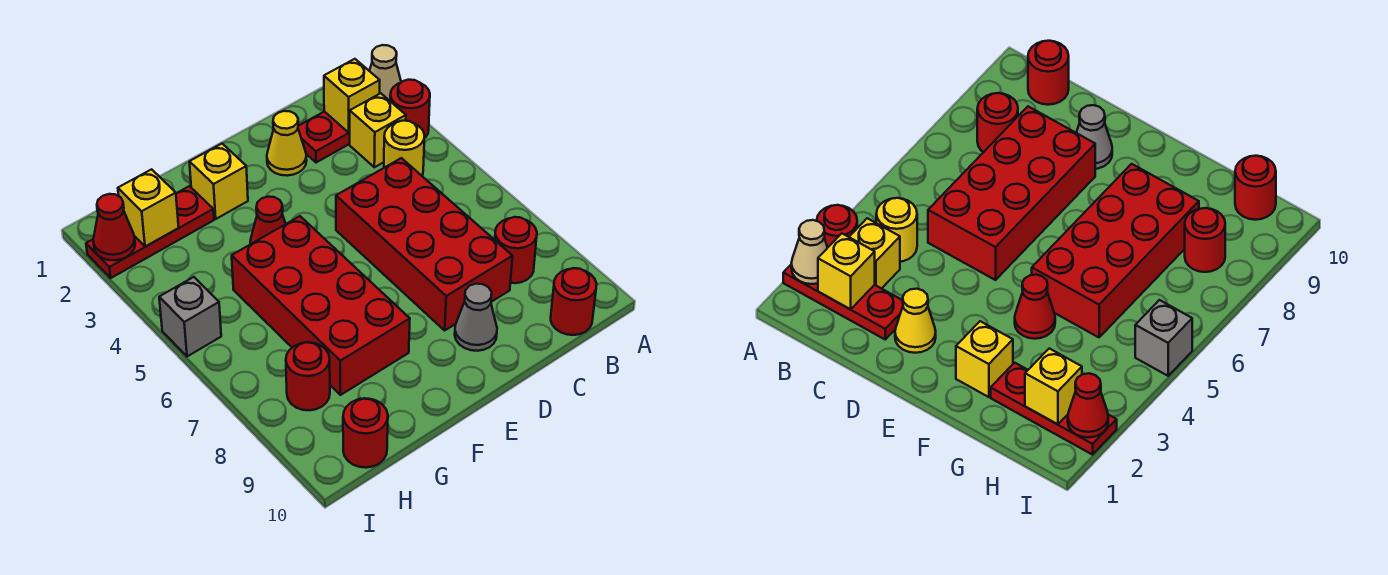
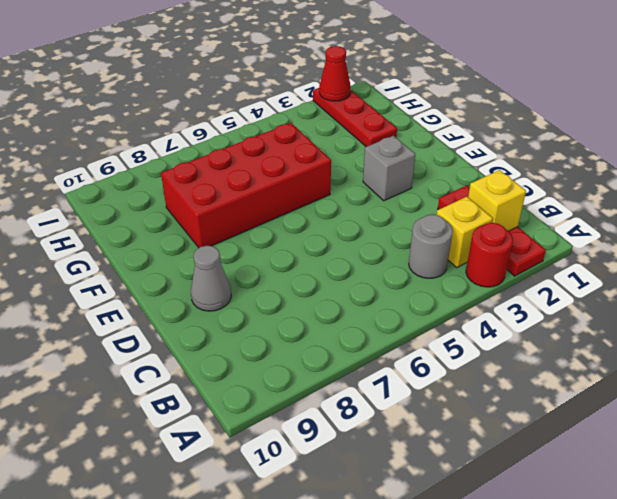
grey round brick B4 level 1 -> yellow round brick B4 level 1
grey brick E3 level 1 -> grey brick I5 level 1
none -> red round brick B8 level 1
none -> red round brick B10 level 1
none -> red brick C5:D8 level 1

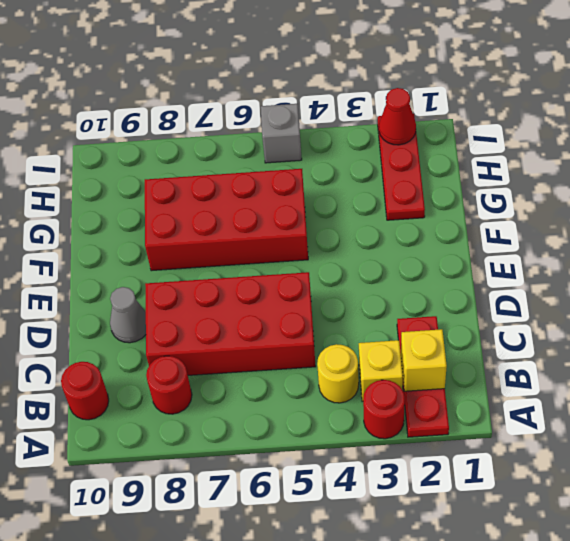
none -> yellow cone D2 level 1
none -> yellow brick F2 level 1
none -> red cone F4 level 1

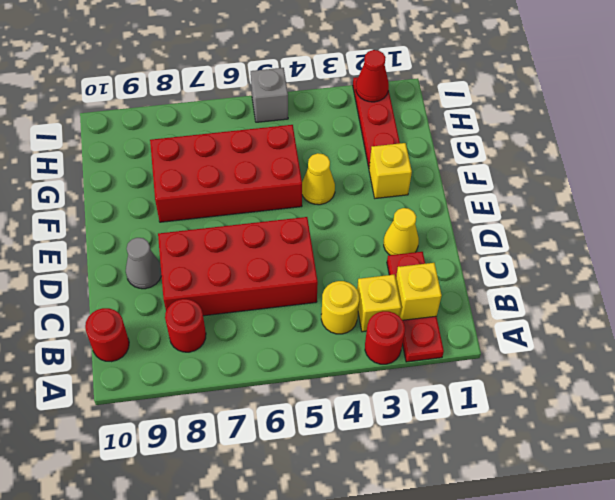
yellow cone F4 level 1 -> red cone F4 level 1
none -> red round brick H8 level 1
none -> red round brick H10 level 1
none -> tan cone A2 level 2

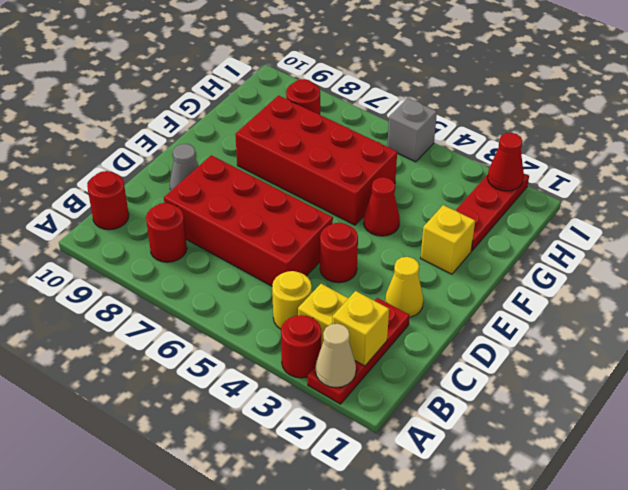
red round brick D4 level 1 -> red round brick H10 level 1
none -> yellow brick H2 level 2

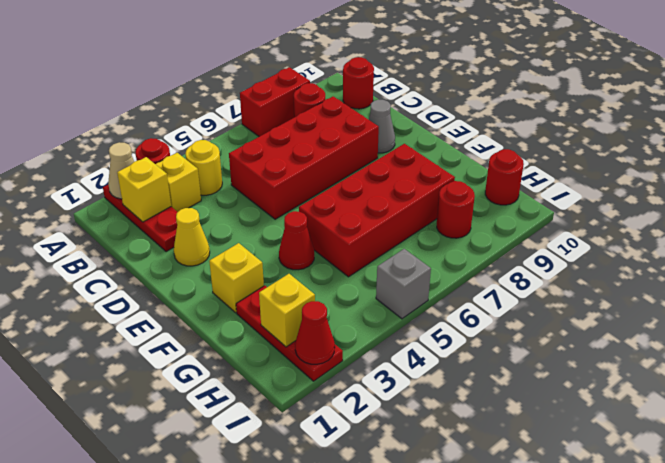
red brick A7:A8 level 1 -> none

